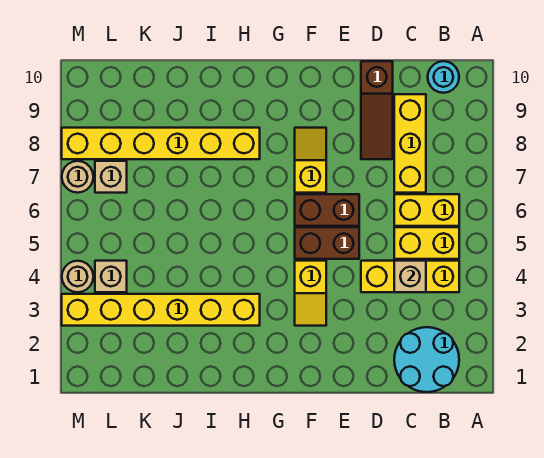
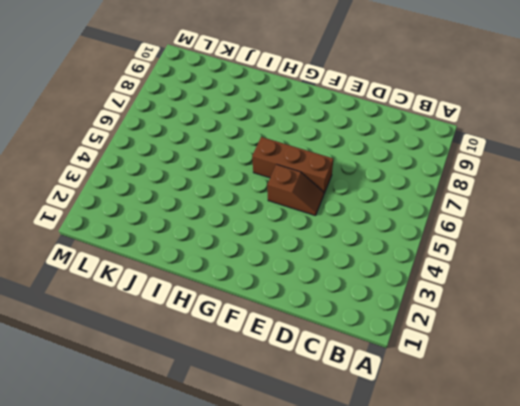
brown slope E5:F5 level 1 top F -> brown brick E5:F5 level 1
brown brick E6:G6 level 1 -> brown brick E6:F6 level 1
none -> cyan round brick B1:C2 level 1
none -> yellow brick B4:D4 level 1
none -> yellow brick B5:C5 level 1

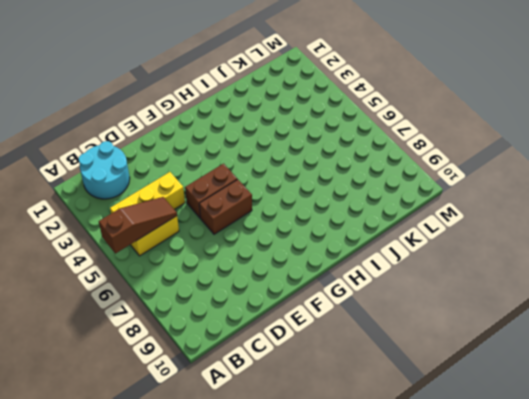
brown slope A5:C5 level 2 top A -> brown slope D8:D10 level 1 top 10
none -> yellow brick B6:C6 level 1
none -> cyan round brick B10 level 1
none -> yellow brick C7:C9 level 1

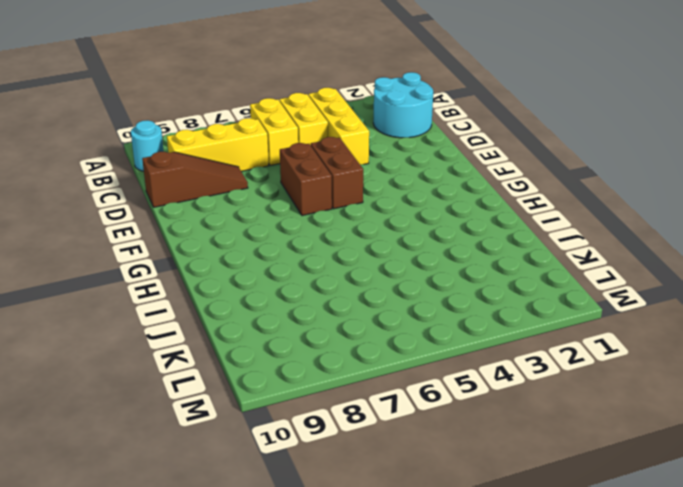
none -> yellow slope F3:F4 level 1 top 4
none -> yellow slope F7:F8 level 1 top 7
none -> yellow brick H3:M3 level 1

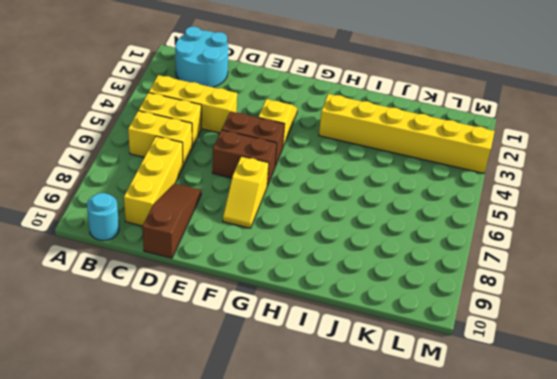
none -> yellow brick H8:M8 level 1
none -> tan brick L4 level 1
none -> tan brick L7 level 1

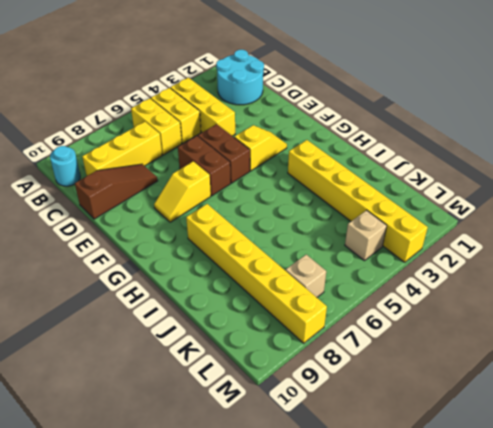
none -> tan round brick M4 level 1
none -> tan round brick M7 level 1
none -> tan brick C4 level 2

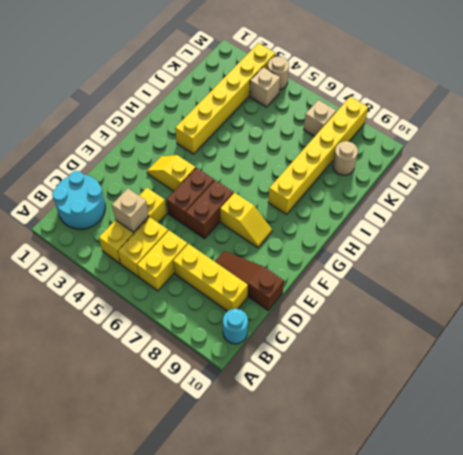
tan round brick K9 level 1 -> tan round brick M7 level 1

